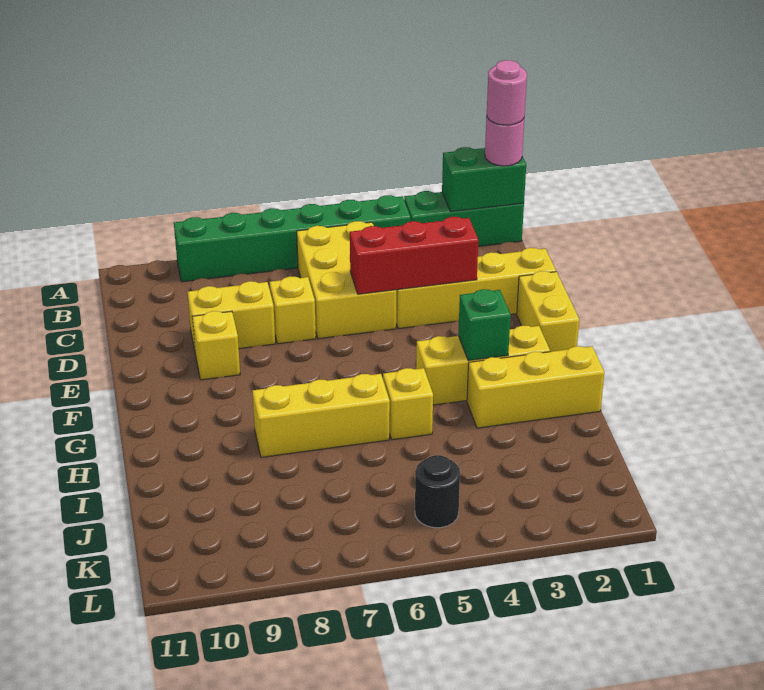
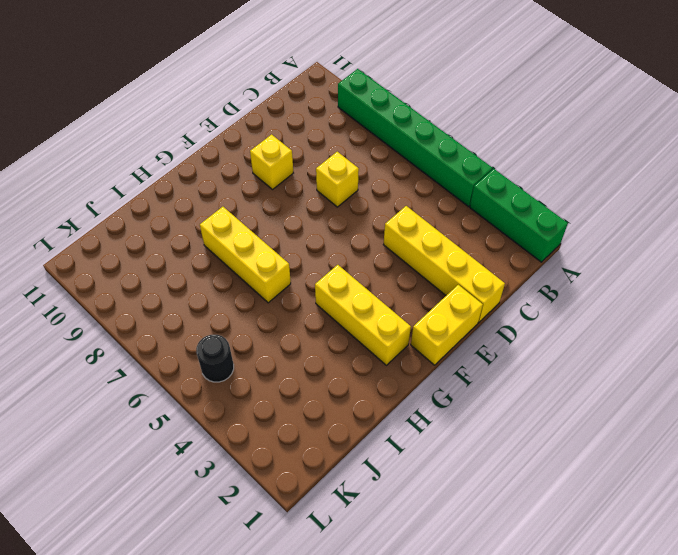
none -> yellow brick B5:D6 level 1
none -> yellow brick D8:D9 level 1
none -> yellow brick H1:H3 level 1

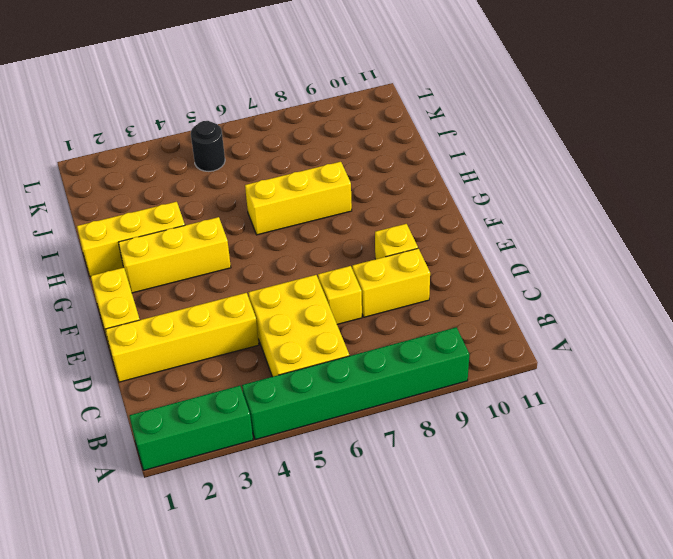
none -> yellow brick H5 level 1
none -> green brick A1:A2 level 2
none -> red brick D3:D5 level 2

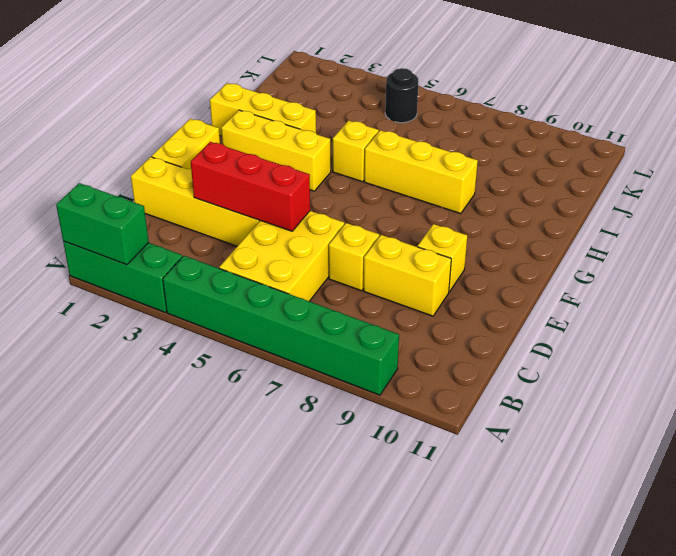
none -> green brick G3 level 2
none -> pink round brick A1 level 3
none -> pink round brick A1 level 4

